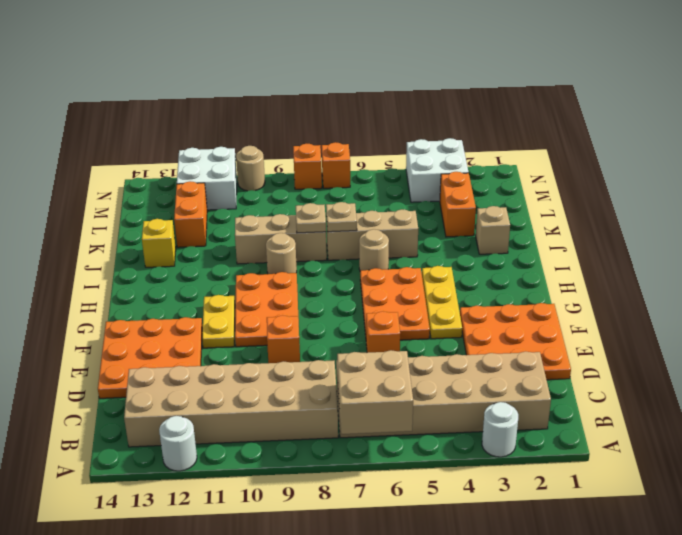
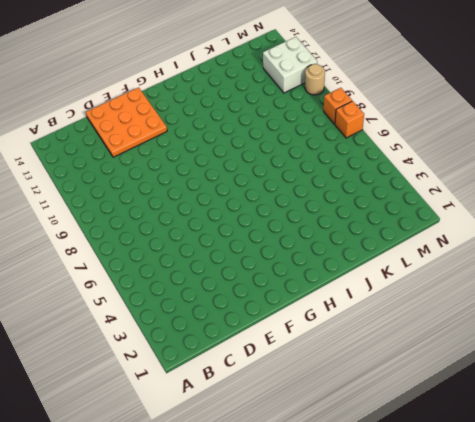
none -> white round brick A3 level 1
none -> white round brick A12 level 1
none -> tan brick B2:C7 level 1

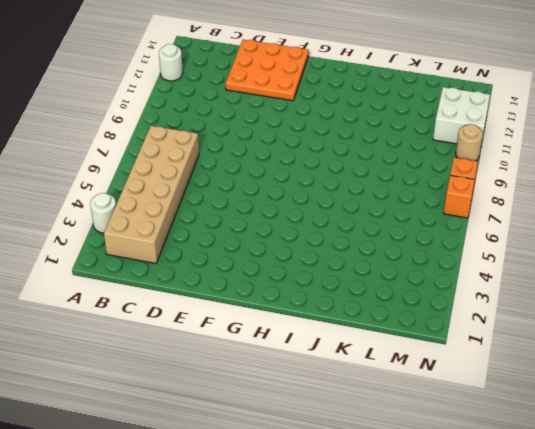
none -> tan brick B8:C13 level 1
none -> orange plate D1:F3 level 1
none -> orange brick E6 level 1

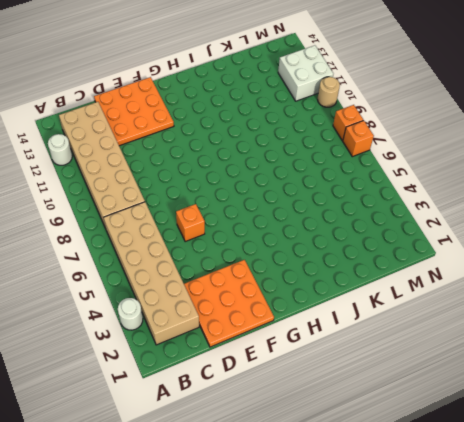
none -> orange brick E9 level 1
none -> yellow plate F4:H4 level 1
none -> orange plate F5:H6 level 1

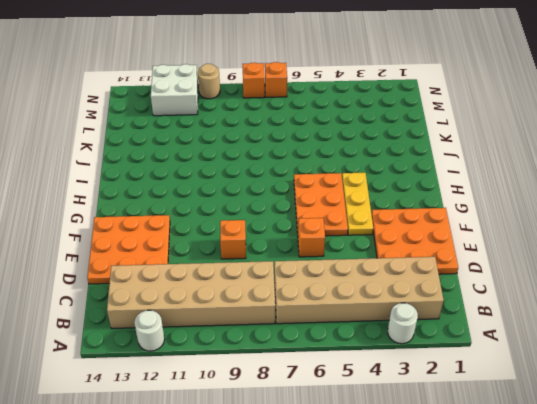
none -> orange plate F9:H10 level 1
none -> yellow plate F11:G11 level 1
none -> tan round brick I6 level 1

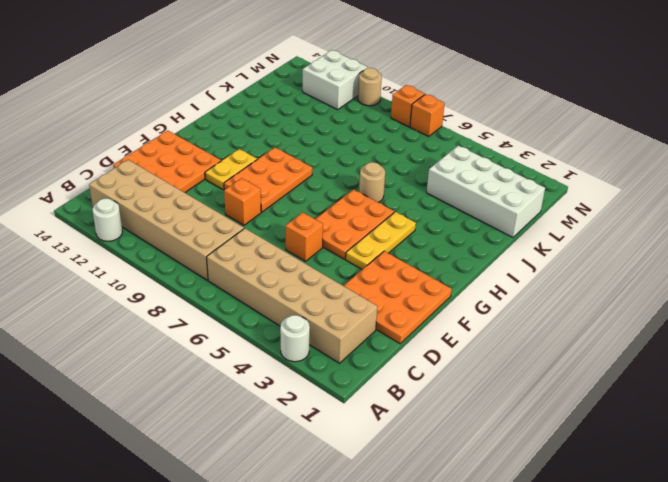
white brick K1:L4 level 1 -> orange brick K3:L3 level 1
none -> tan round brick I9 level 1
none -> tan brick J2 level 1
none -> tan brick J5:J7 level 1

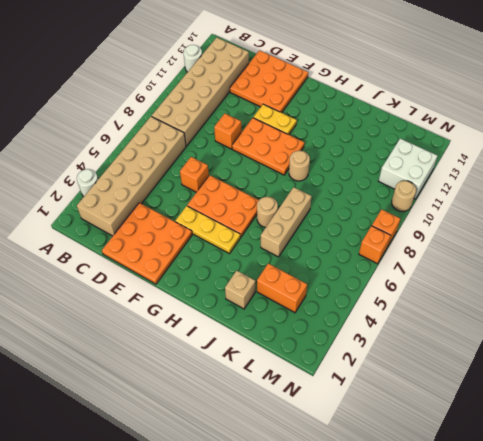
none -> tan brick J8:J10 level 1
none -> yellow brick J13 level 1
none -> orange brick K12:L12 level 1

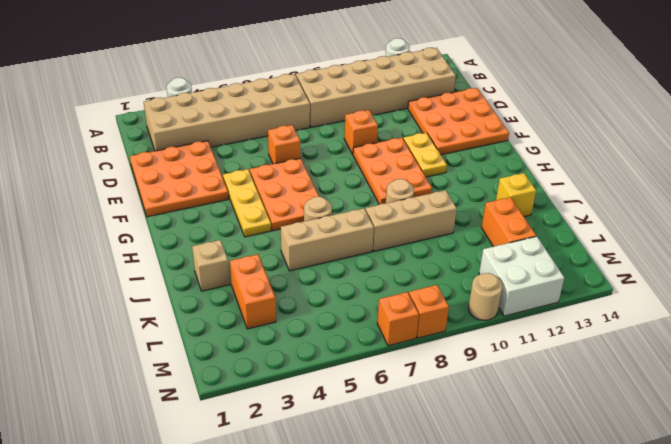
none -> white brick M3:N4 level 1
none -> tan brick A6:B7 level 2
none -> tan plate J7 level 2

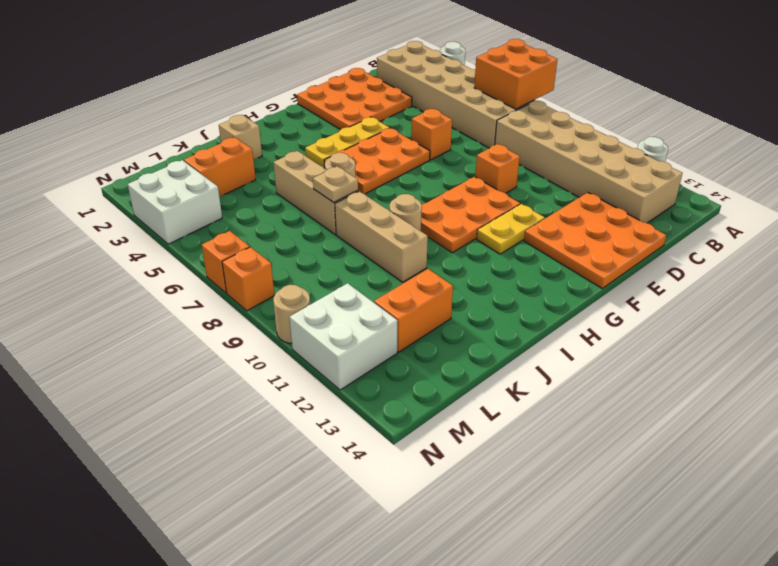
orange brick A6:B7 level 2 -> tan brick A6:B7 level 2
none -> yellow brick J13 level 1
none -> tan plate J8 level 2

